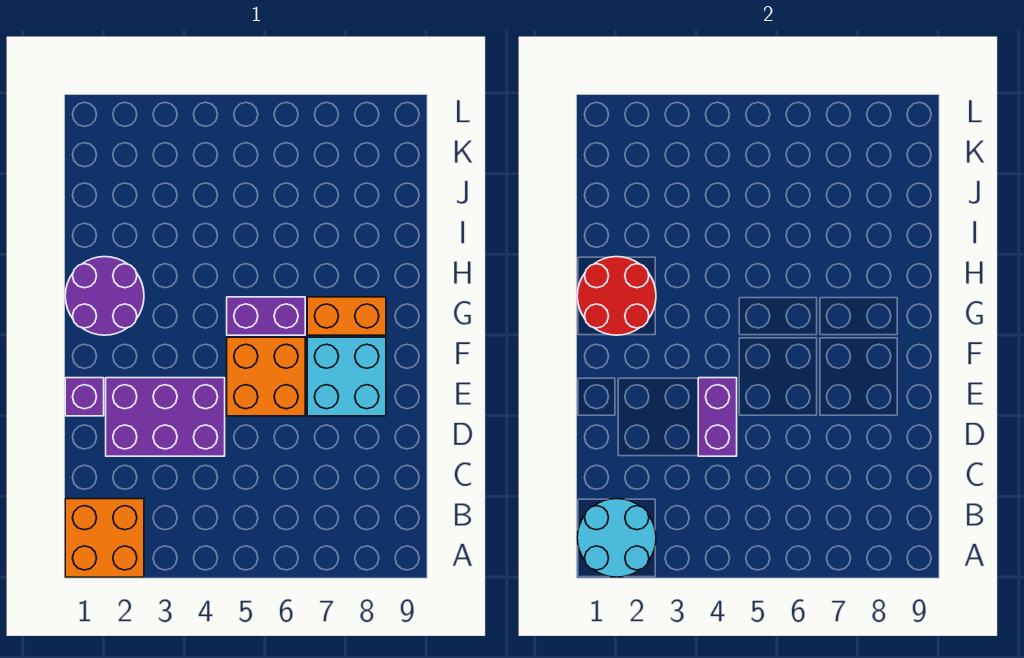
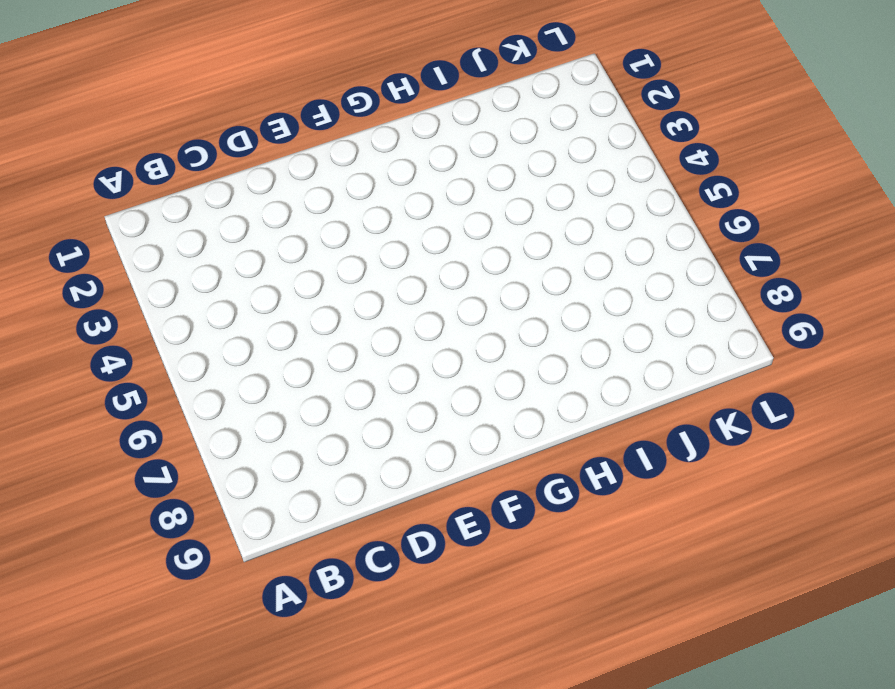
none -> orange brick A1:B2 level 1
none -> purple brick D2:E4 level 1

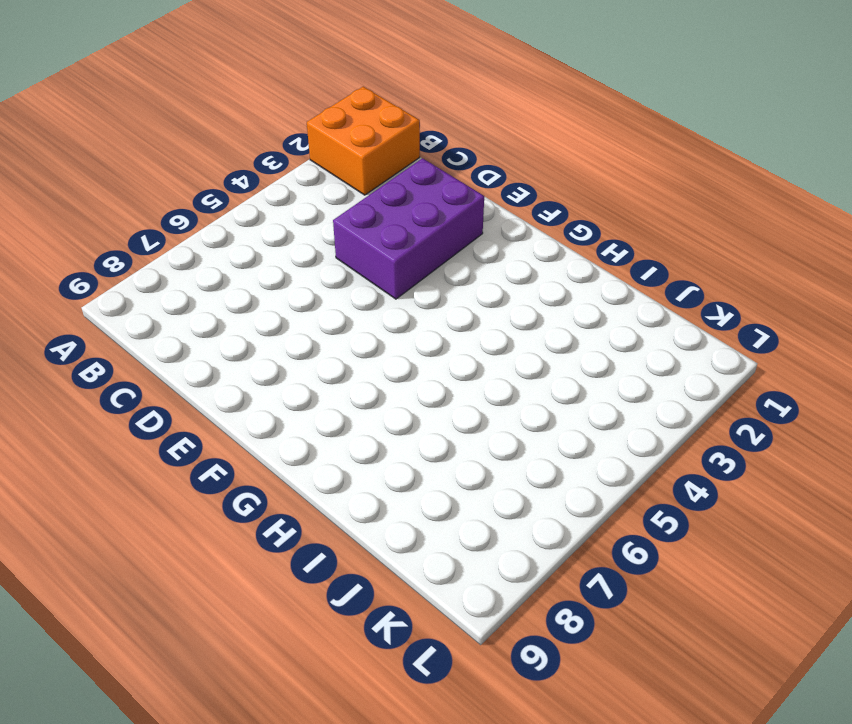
none -> purple brick E1 level 1
none -> orange brick E5:F6 level 1

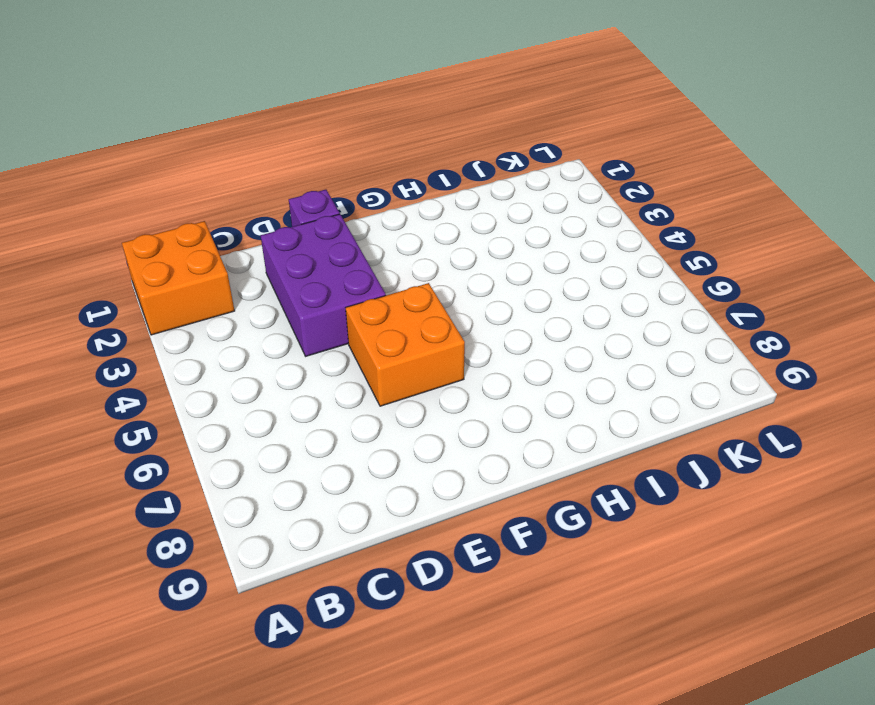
none -> cyan brick E7:F8 level 1
none -> purple round brick G1:H2 level 1

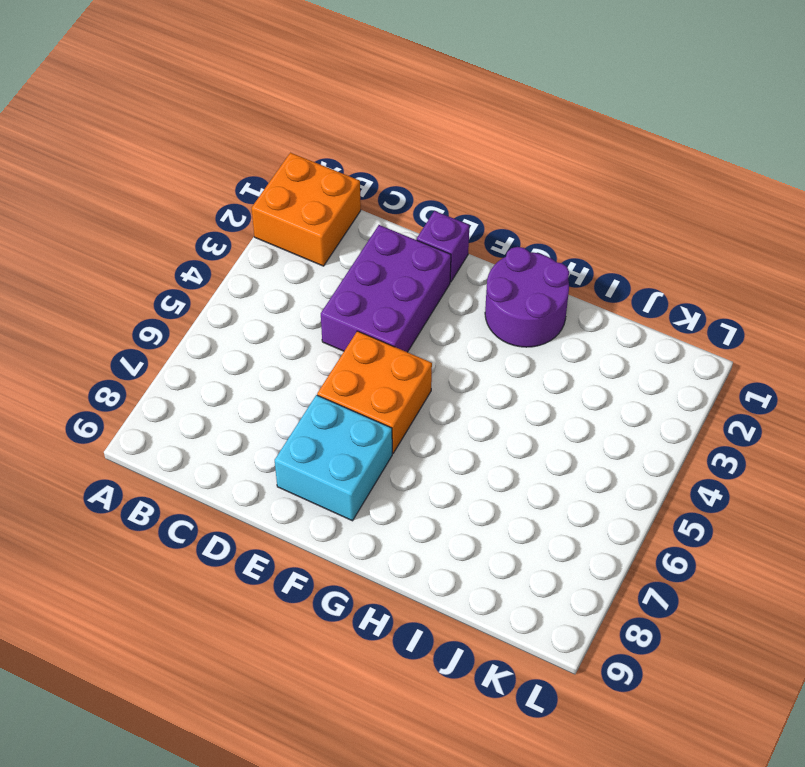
none -> purple brick G5:G6 level 1
none -> orange brick G7:G8 level 1

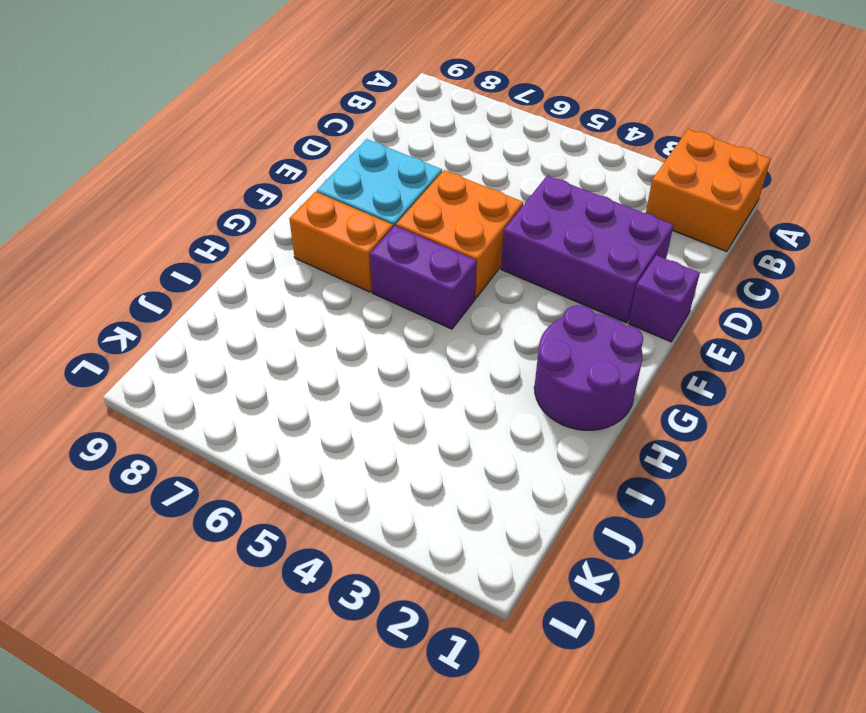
none -> cyan round brick A1:B2 level 2
none -> purple brick D4:E4 level 2

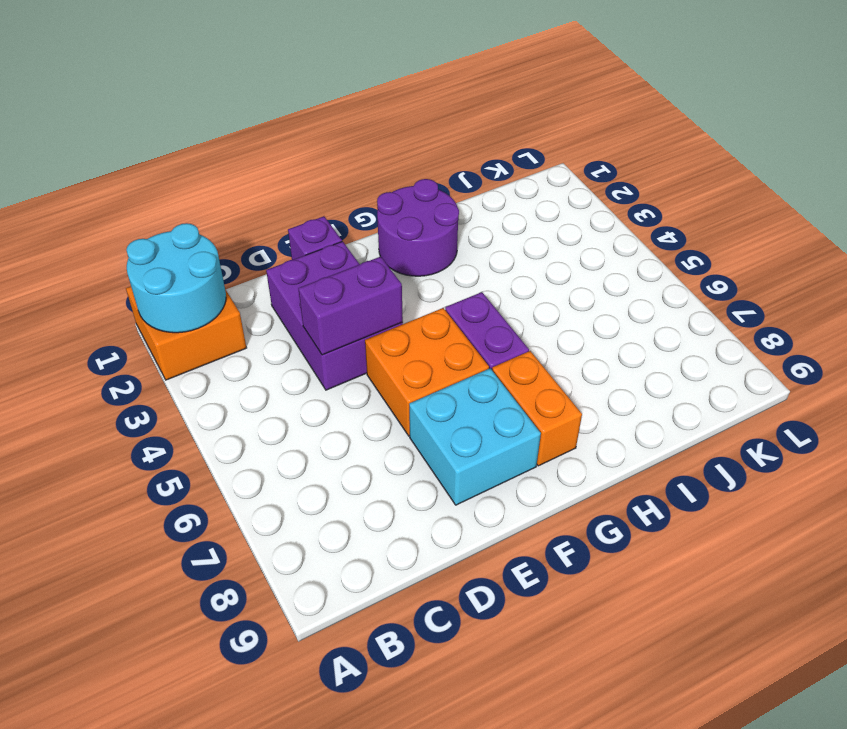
none -> red round brick G1:H2 level 2

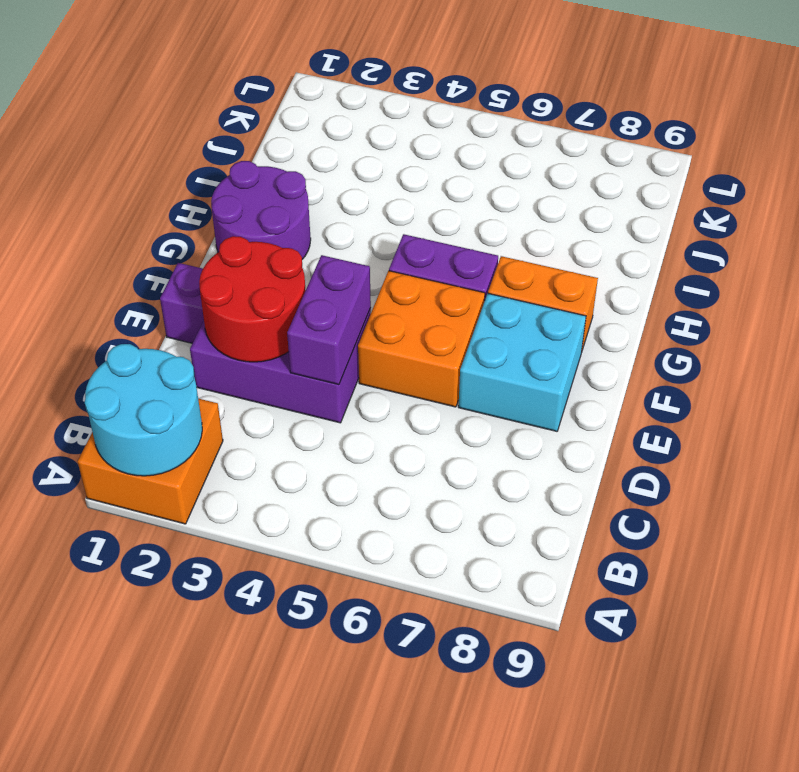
red round brick D2:E3 level 2 -> red round brick G1:H2 level 2

